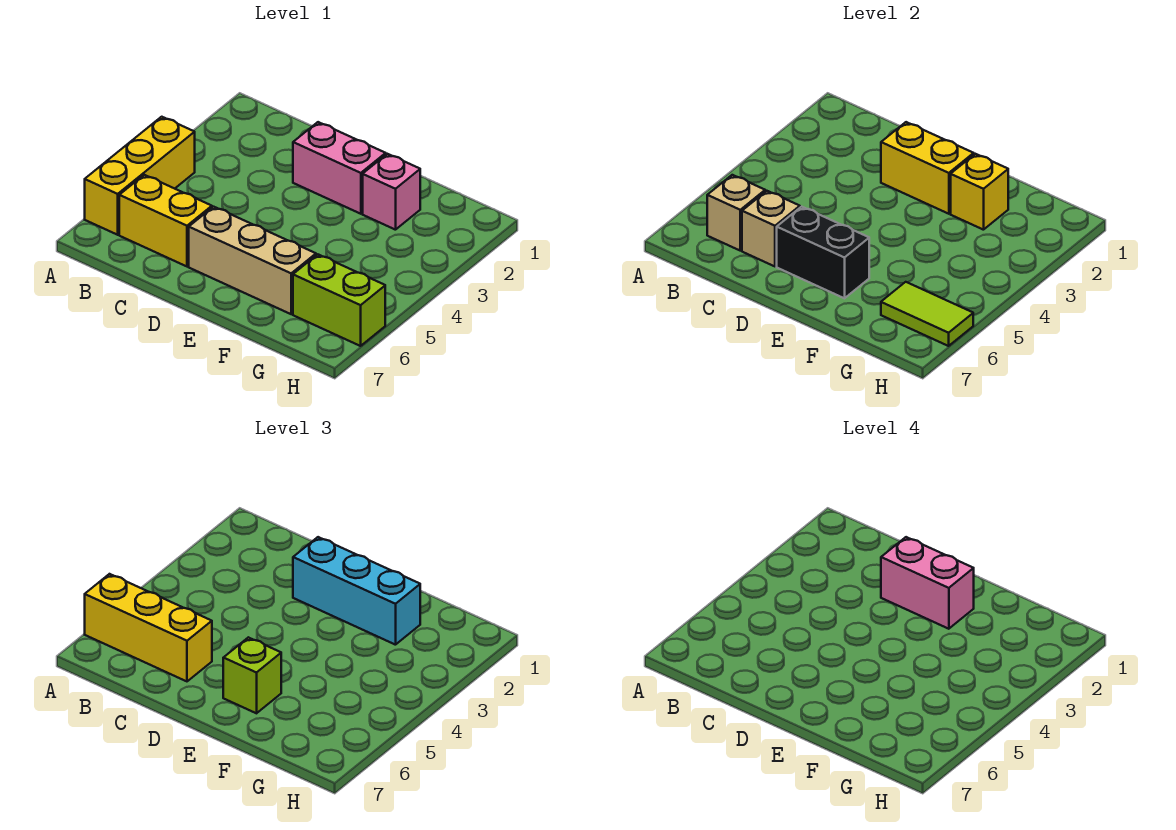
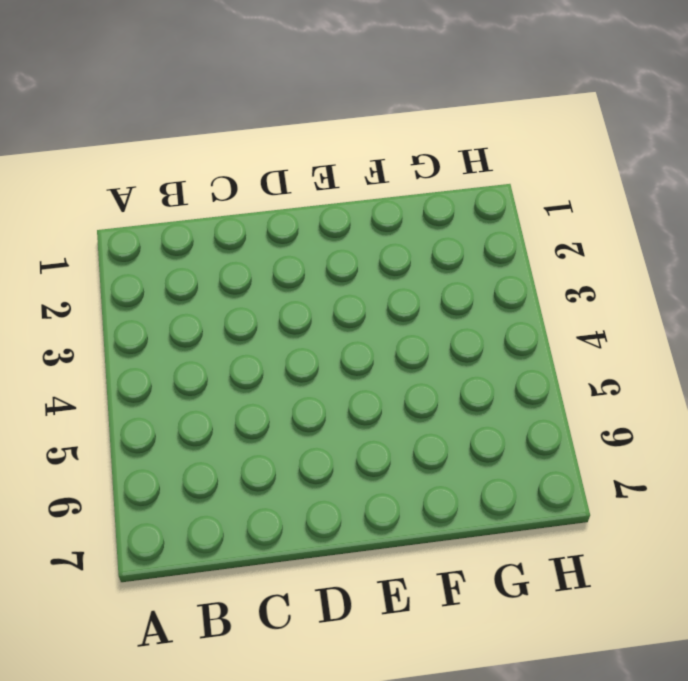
none -> yellow brick A4:A6 level 1
none -> yellow brick B6:C6 level 1
none -> pink brick D2:E2 level 1

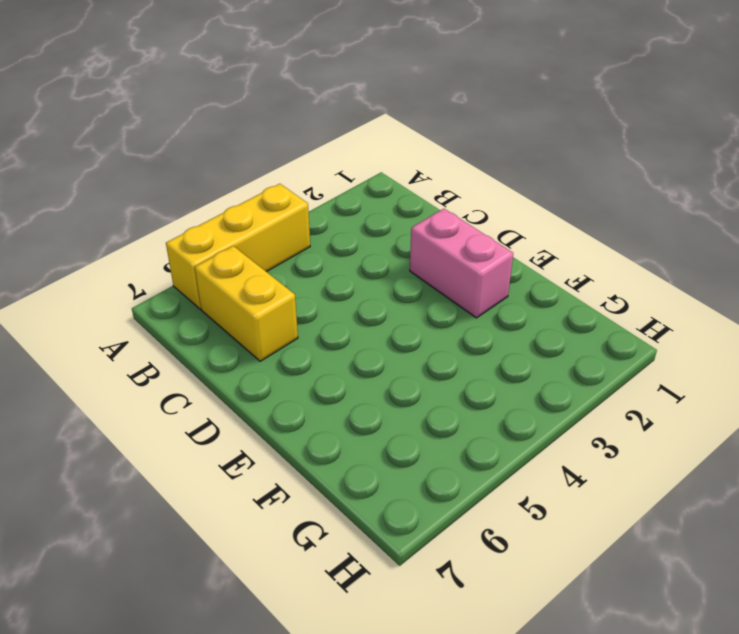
none -> tan brick D6:F6 level 1
none -> pink brick F2 level 1
none -> lime brick G6:H6 level 1

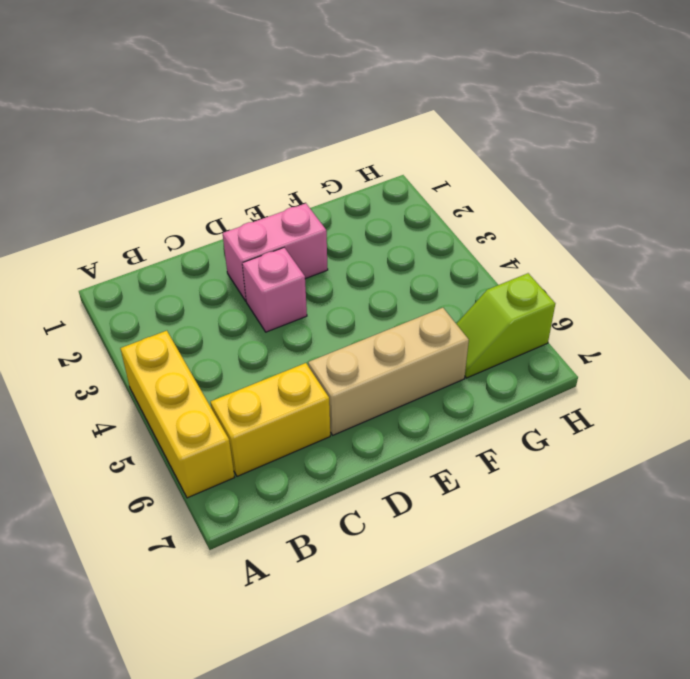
pink brick D3 level 1 -> pink brick F2 level 1
lime slope G6:H6 level 1 top H -> lime brick G6:H6 level 1
none -> tan brick B6 level 2
none -> tan brick C6 level 2
none -> yellow brick D2:E2 level 2

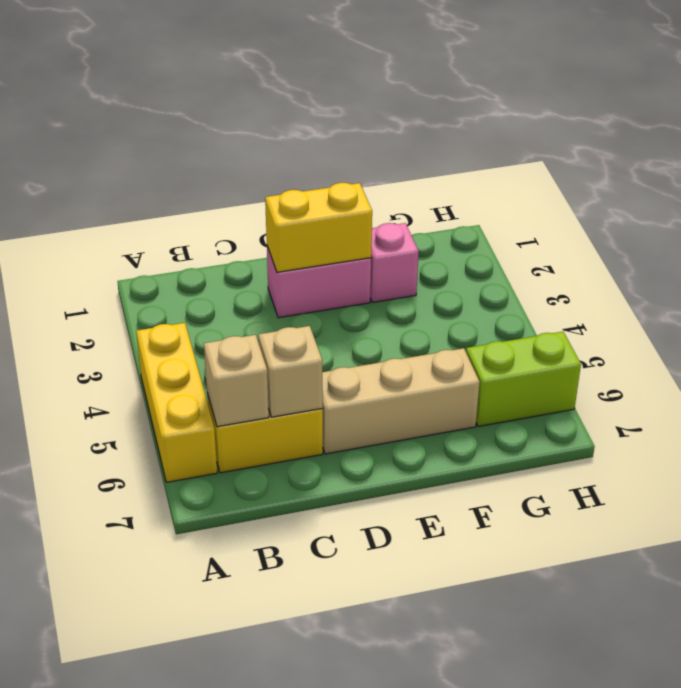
none -> black brick D6:E6 level 2
none -> yellow brick F2 level 2
none -> lime tile G6:H6 level 2

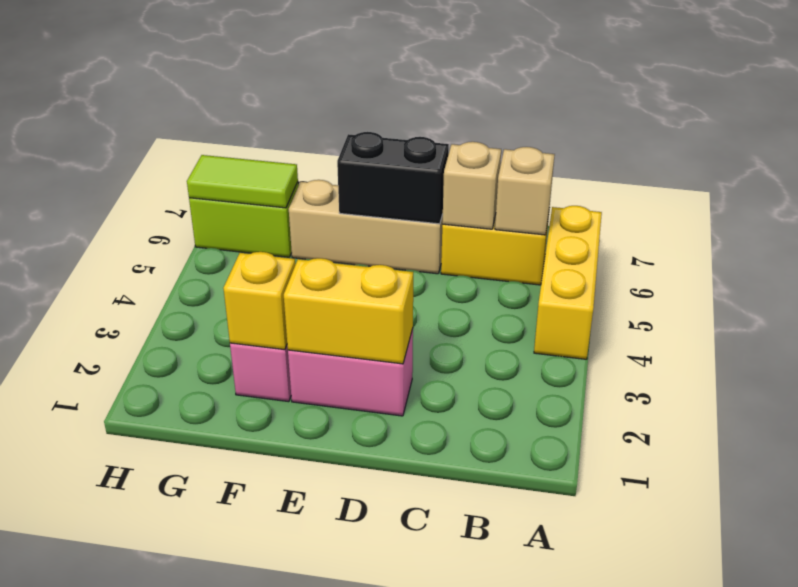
none -> yellow brick A6:C6 level 3
none -> cyan brick D2:F2 level 3
none -> lime brick E6 level 3

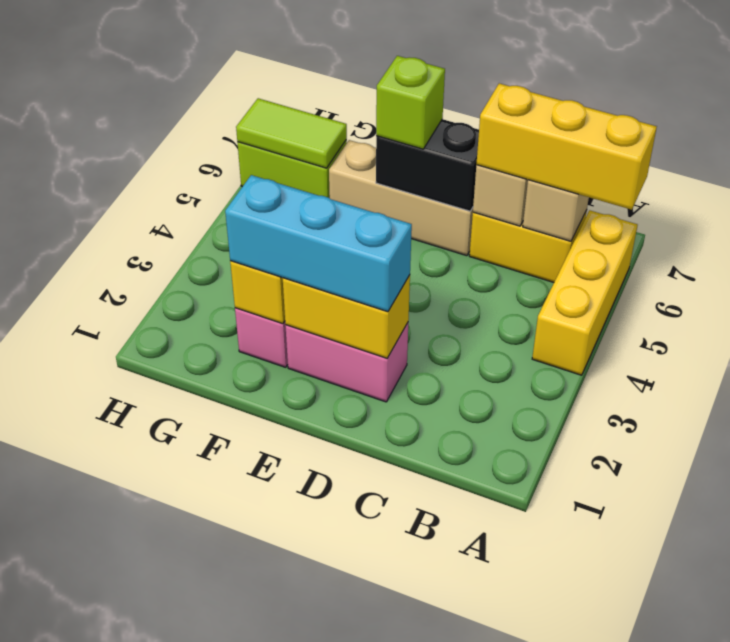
none -> pink brick D2:E2 level 4

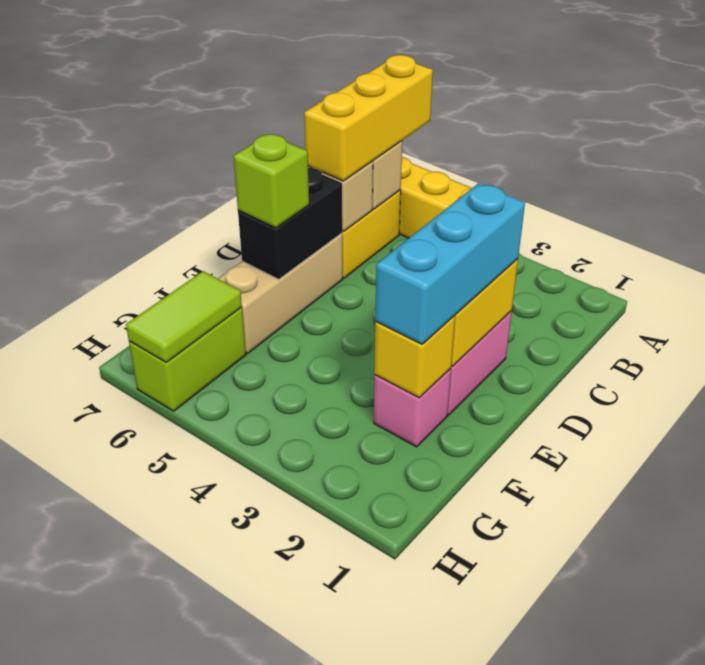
none -> pink brick D2:E2 level 4

